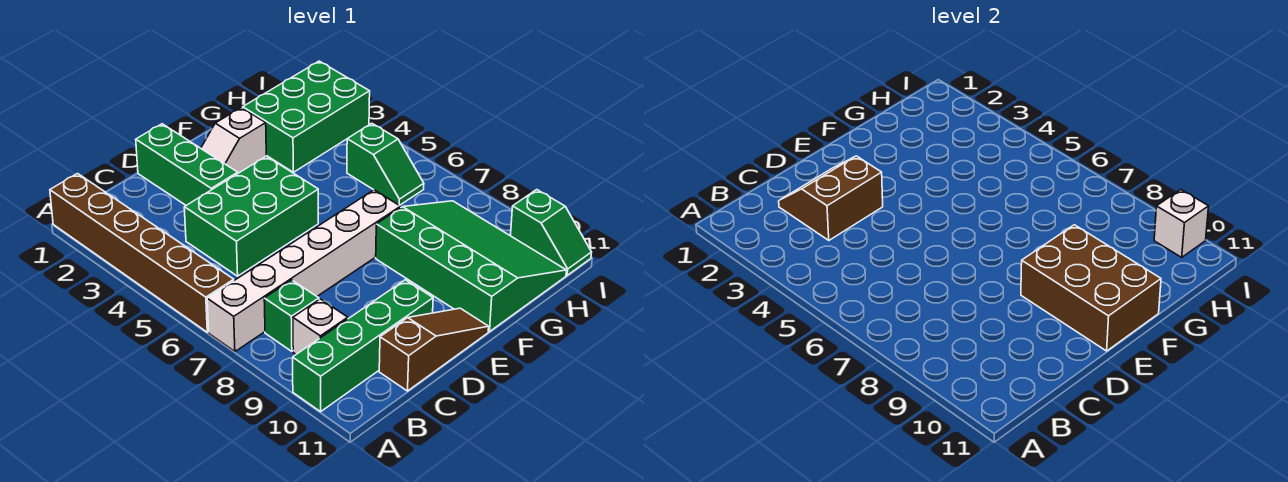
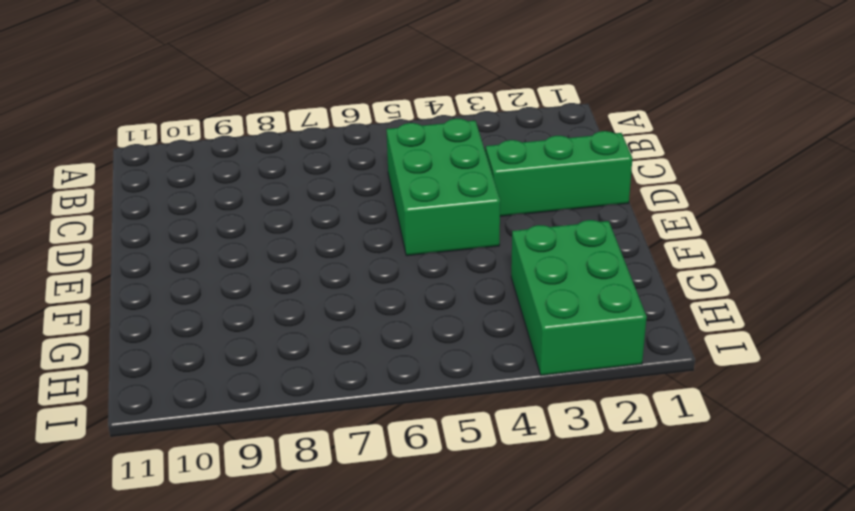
none -> brown brick A1:A6 level 1
none -> white brick A7:F7 level 1
none -> green brick A10:D10 level 1

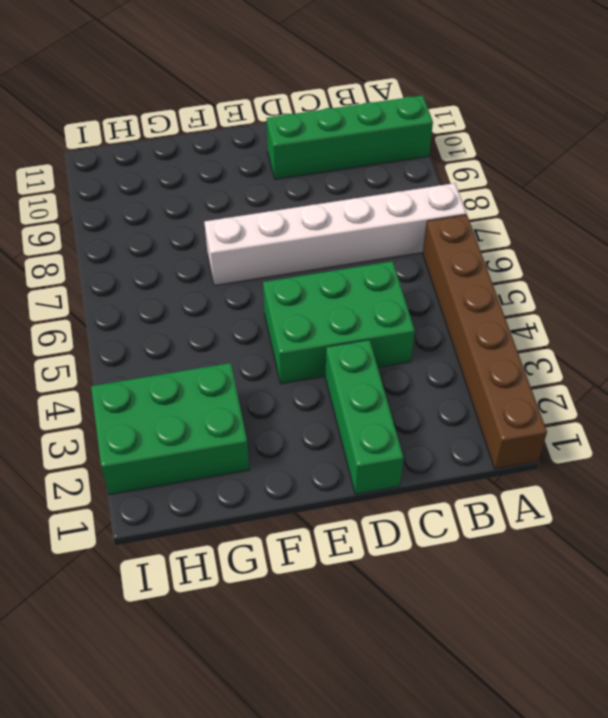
none -> green brick B8 level 1
none -> white brick B9 level 1
none -> brown slope C11:E11 level 1 top C

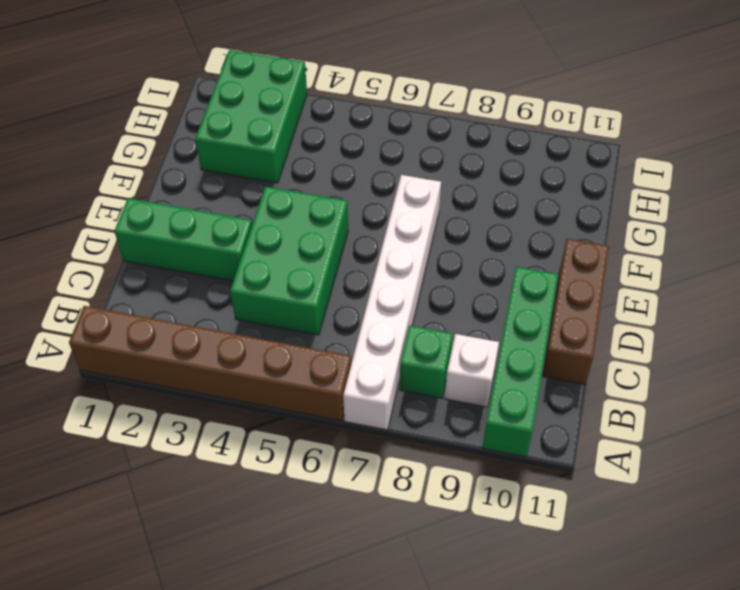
brown brick C11:E11 level 1 -> brown slope C11:E11 level 1 top C
none -> white slope E2:F2 level 1 top F
none -> green slope F8:H11 level 1 top F
none -> green slope H5:H6 level 1 top 5

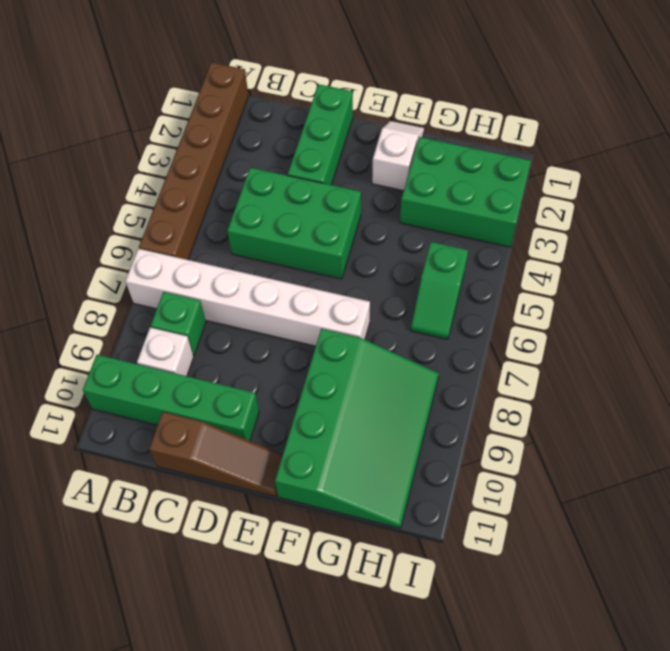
white slope F1:F2 level 1 top 2 -> white slope E2:F2 level 1 top F
none -> green slope I10:I11 level 1 top 10
none -> brown slope C2:D3 level 2 top 3
none -> brown brick E9:F11 level 2

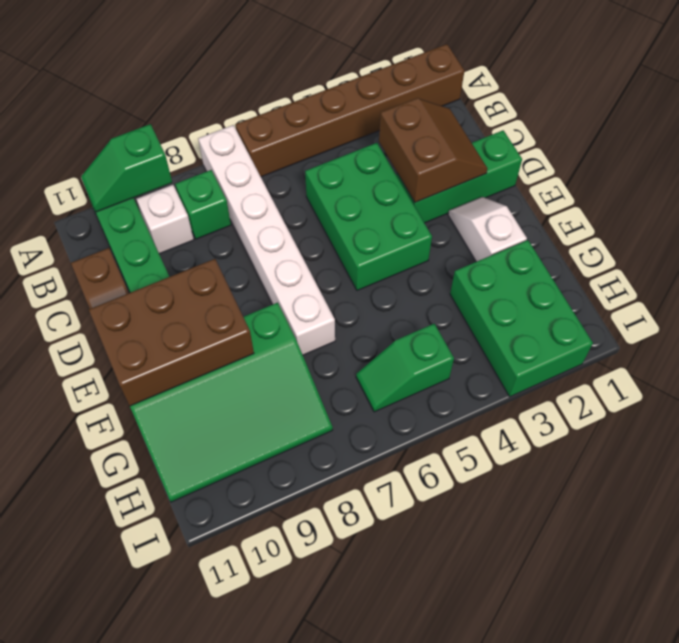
green slope A9:A10 level 2 top 9 -> green slope I10:I11 level 1 top 10
none -> white brick I10 level 2

